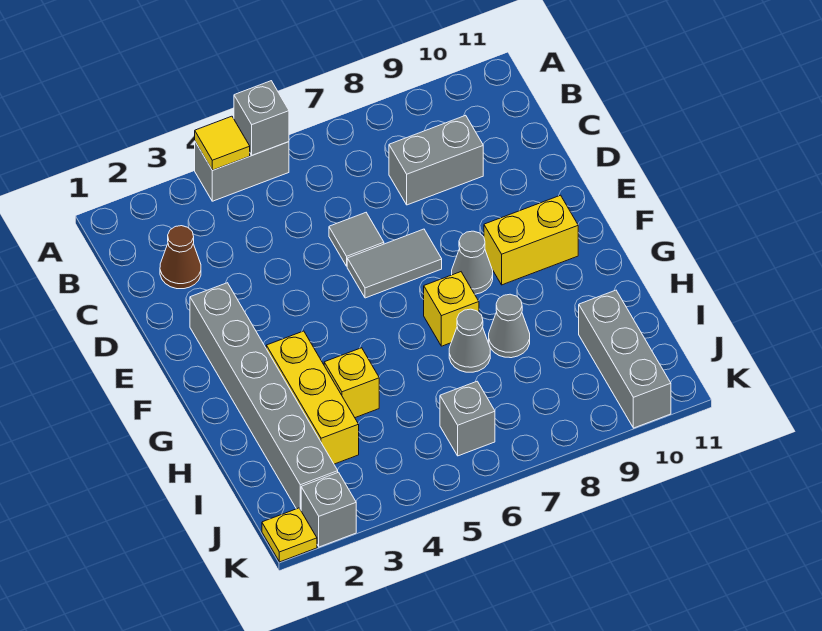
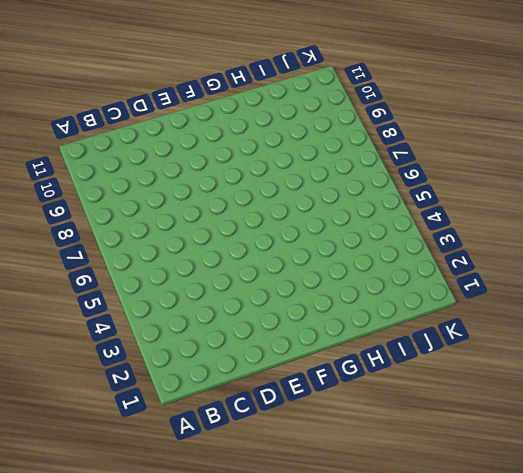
none -> grey brick A4:A5 level 1
none -> brown cone C2 level 1
none -> grey brick C8:C9 level 1

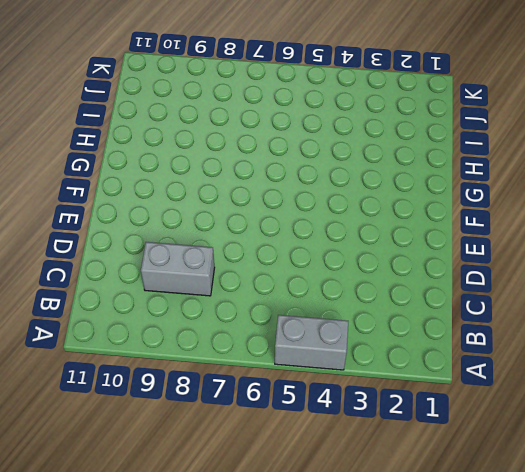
none -> brown cone C2 level 1
none -> grey tile D6 level 1
none -> grey brick E2:J2 level 1

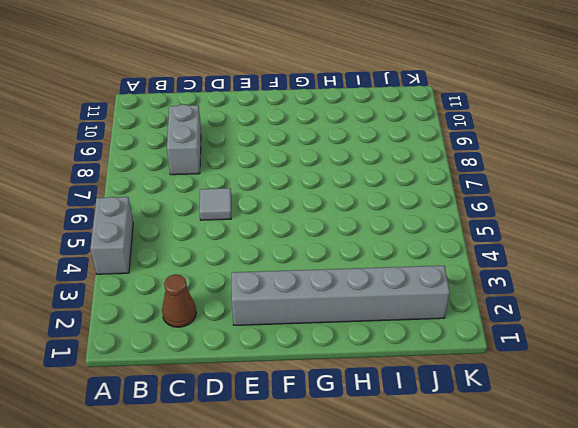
none -> grey tile E6:E7 level 1
none -> grey cone F8 level 1
none -> yellow brick F9:F10 level 1

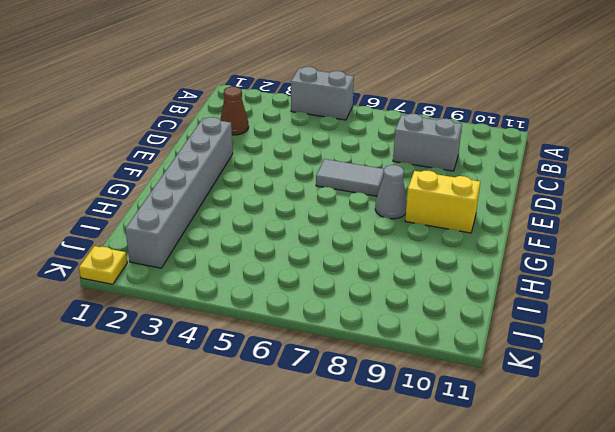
none -> grey tile D6 level 1
none -> yellow brick G3:I3 level 1
none -> yellow brick G7 level 1

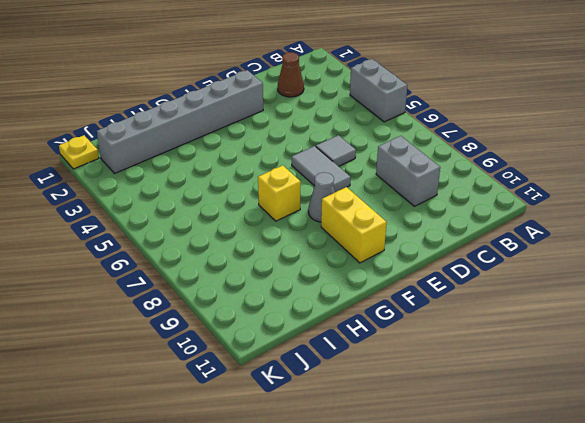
none -> yellow brick G3:I3 level 1
none -> yellow brick H4 level 1
none -> grey cone H7 level 1

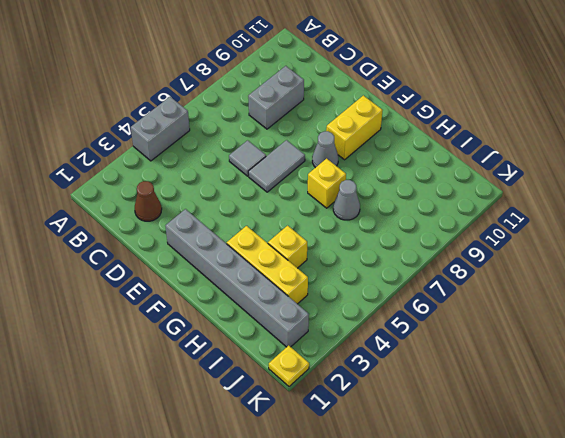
none -> grey cone H8 level 1
none -> grey brick I10:K10 level 1
none -> grey brick J6 level 1

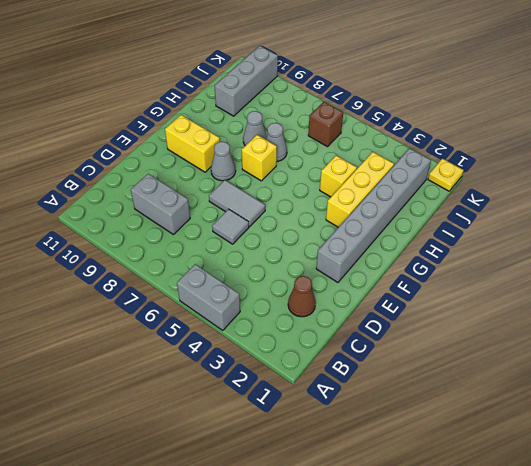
brown brick J6 level 1 -> grey brick J6 level 1
none -> grey brick K2 level 1
none -> yellow tile A4 level 2
none -> grey brick A5 level 2

